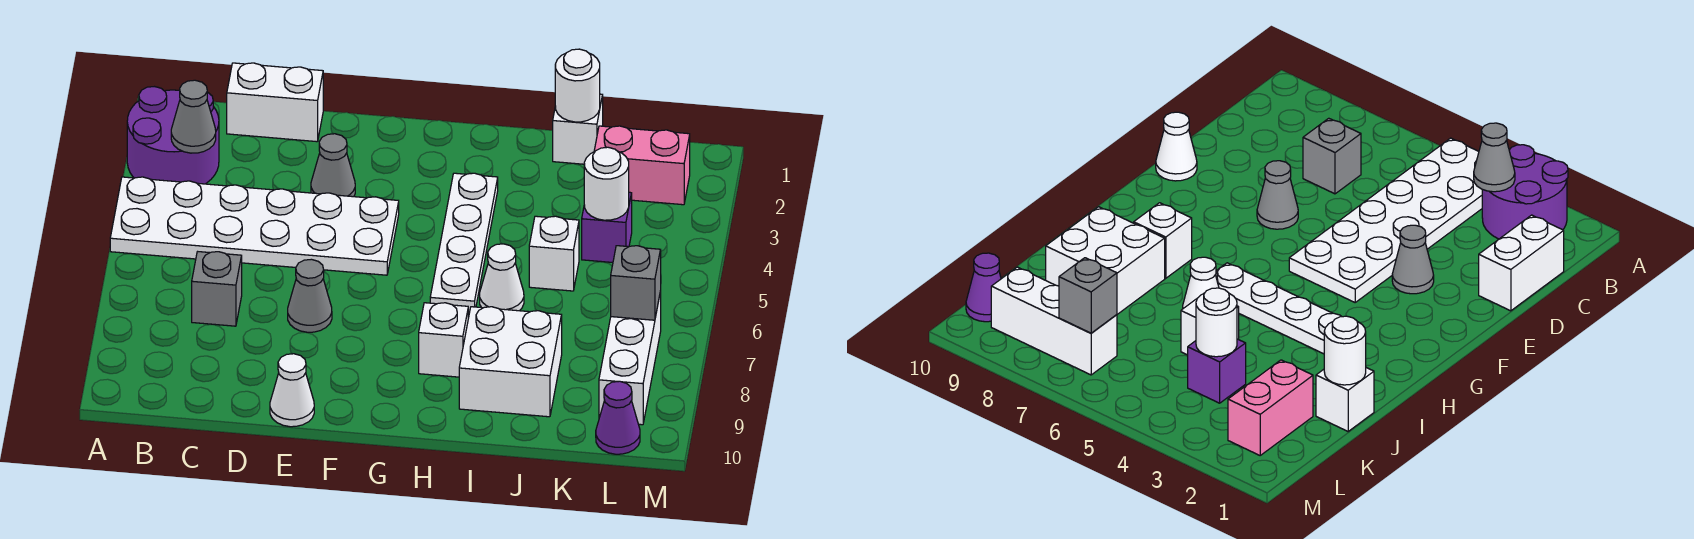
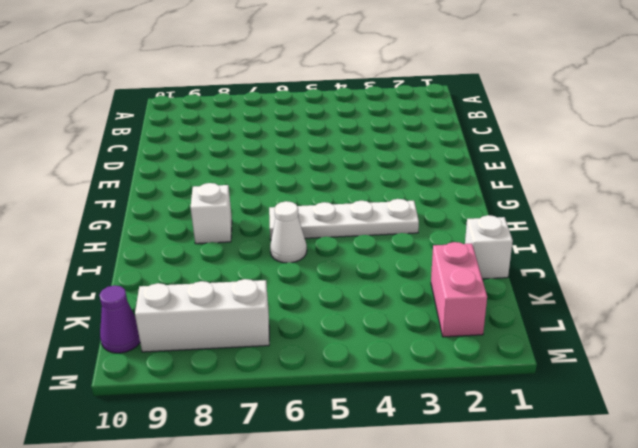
none -> purple round brick A2:B3 level 1
none -> white plate A4:F5 level 1
none -> white brick C1:D1 level 1

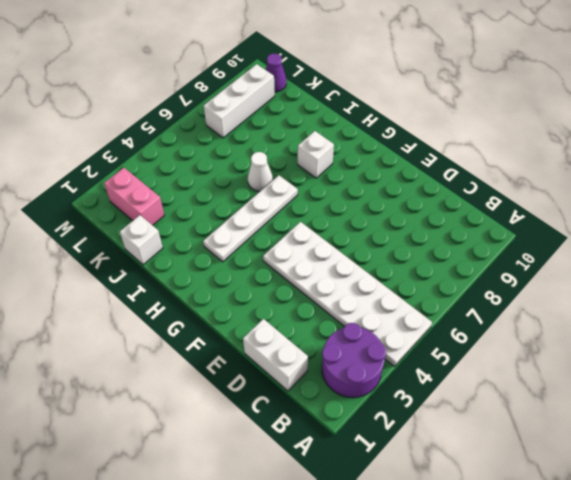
none -> grey brick C7 level 1
none -> grey cone E3 level 1
none -> grey cone E7 level 1

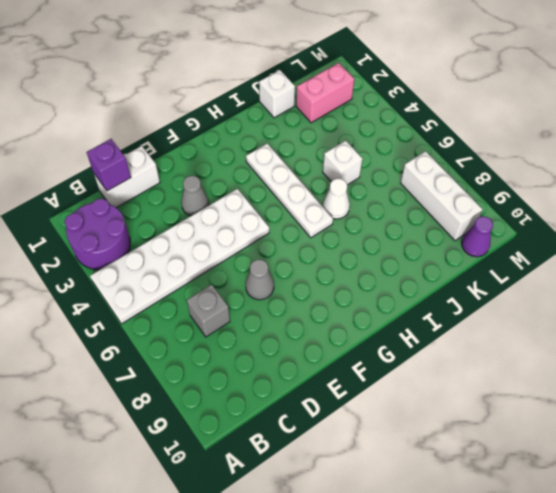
purple brick C1 level 2 -> purple brick K4 level 1
none -> white cone E10 level 1
none -> white brick H8 level 1
none -> white brick I8:J9 level 1

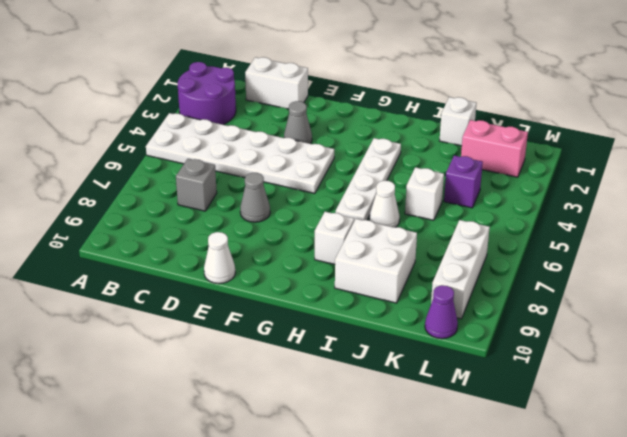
none -> grey cone B3 level 2
none -> white round brick J1 level 2
none -> white round brick K4 level 2

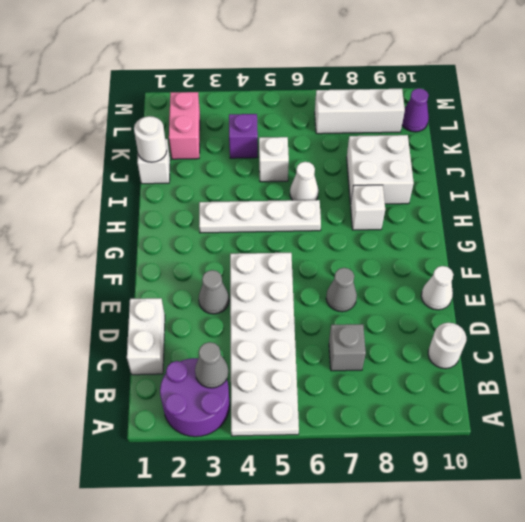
white round brick C10 level 1 -> white round brick K4 level 2
none -> grey brick L7 level 2

